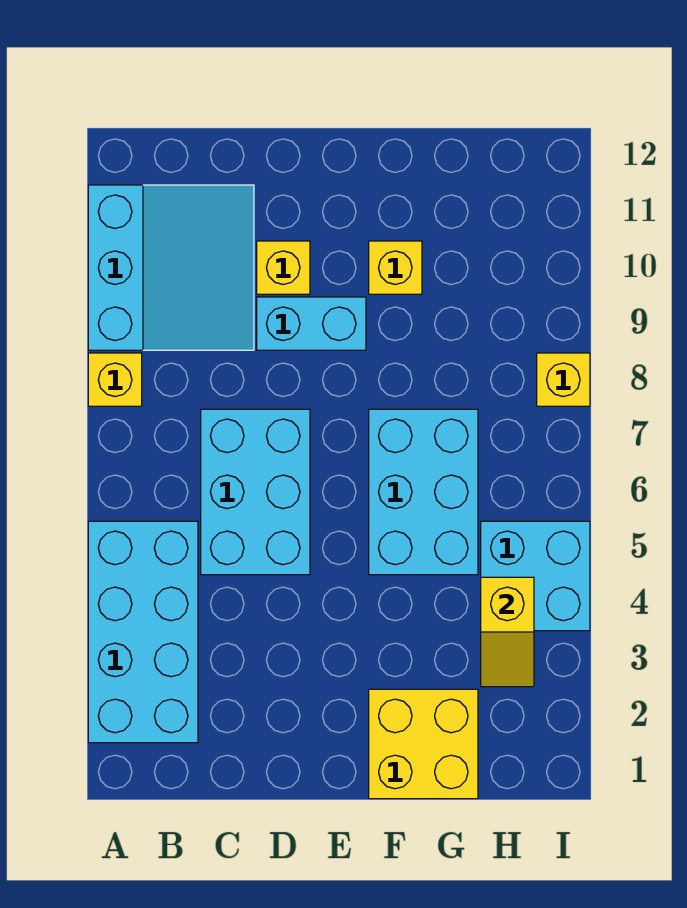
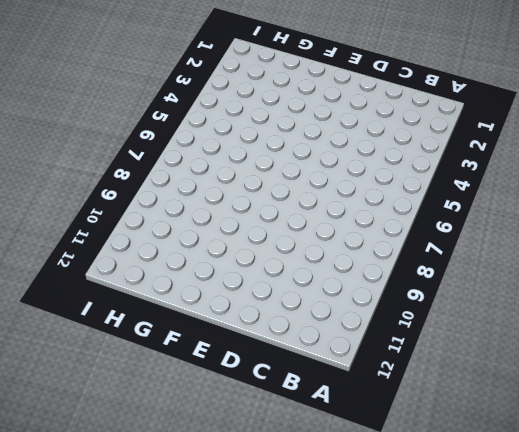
none -> cyan brick A2:B5 level 1
none -> yellow brick A8 level 1
none -> cyan slope A9:C11 level 1 top A

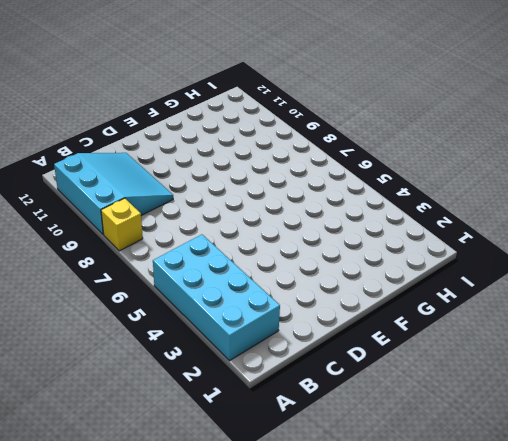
none -> cyan brick C5:D7 level 1
none -> cyan brick D9:E9 level 1
none -> yellow brick D10 level 1

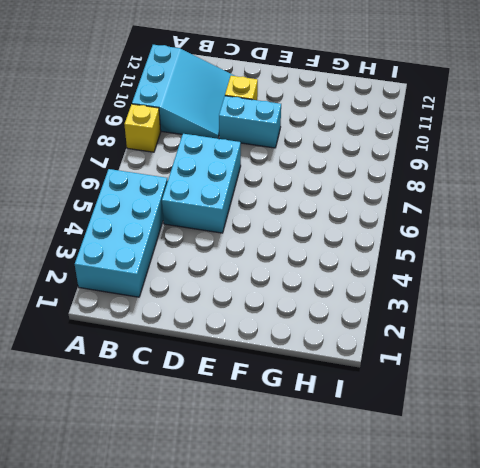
none -> yellow brick F1:G2 level 1
none -> cyan brick F5:G7 level 1
none -> yellow brick F10 level 1

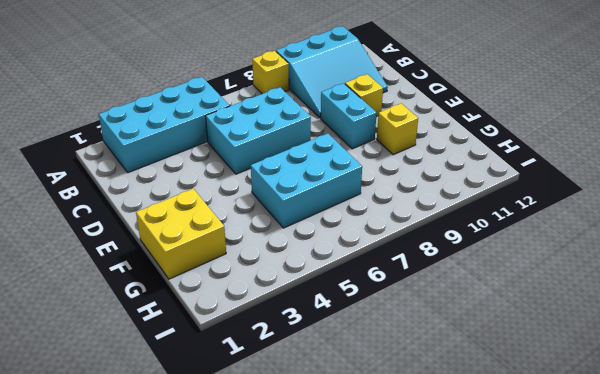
none -> cyan brick H4:I5 level 1
none -> yellow brick I8 level 1
none -> yellow slope H3:H4 level 2 top 4

